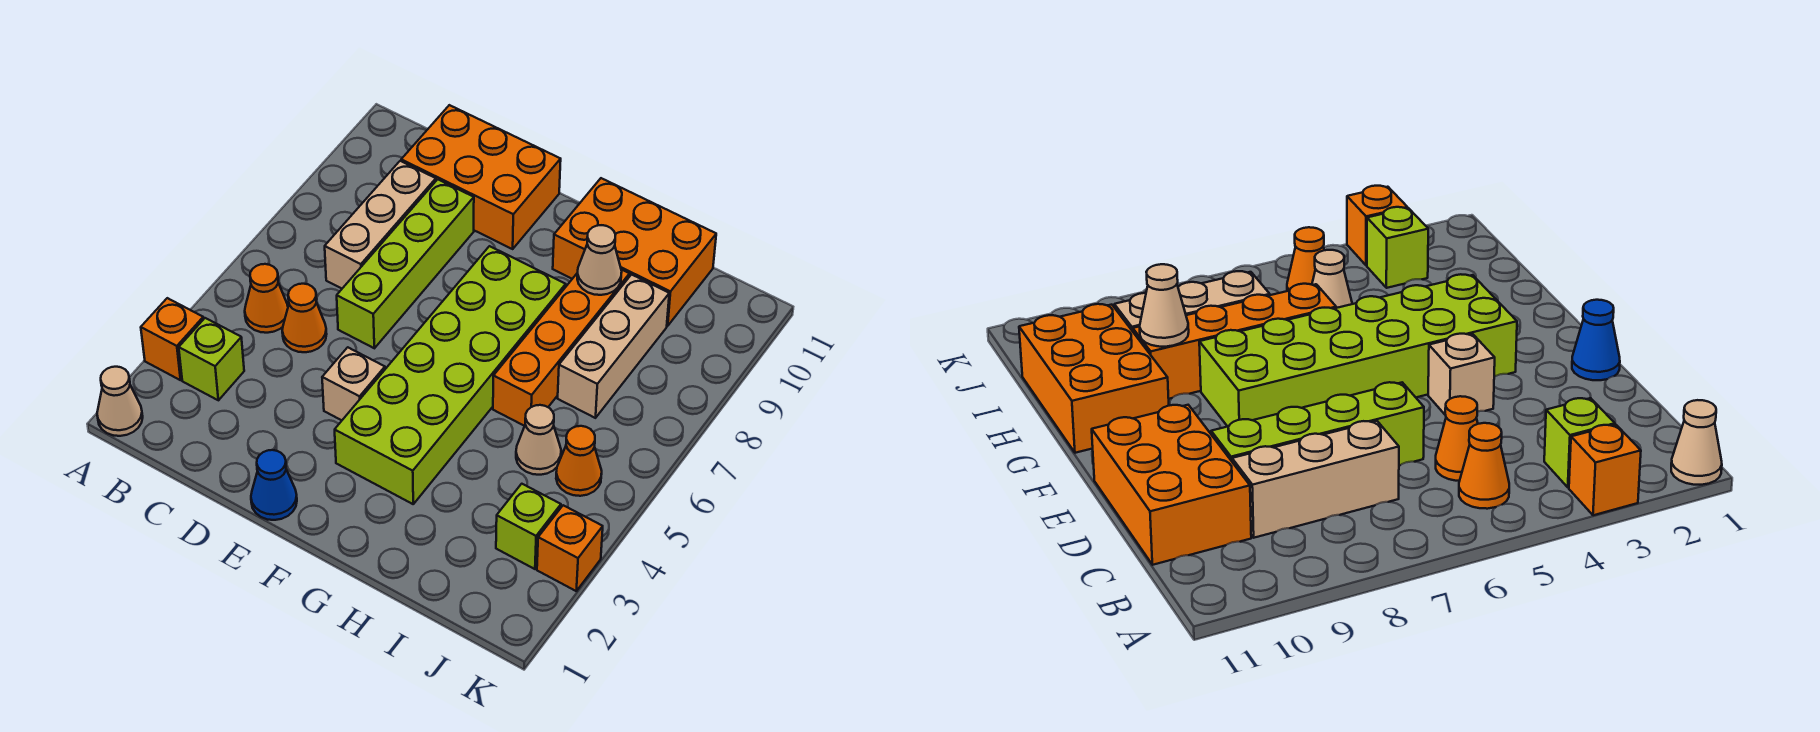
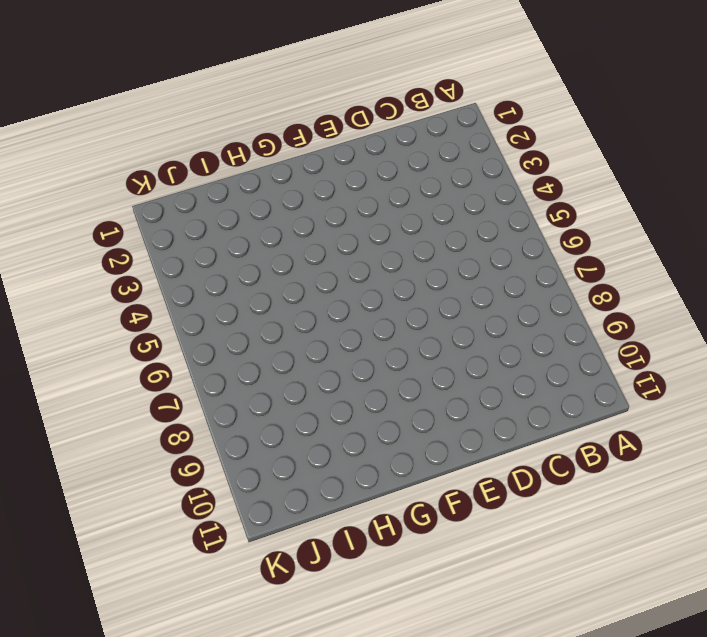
none -> tan cone A1 level 1
none -> orange brick A3 level 1
none -> lime brick B3 level 1

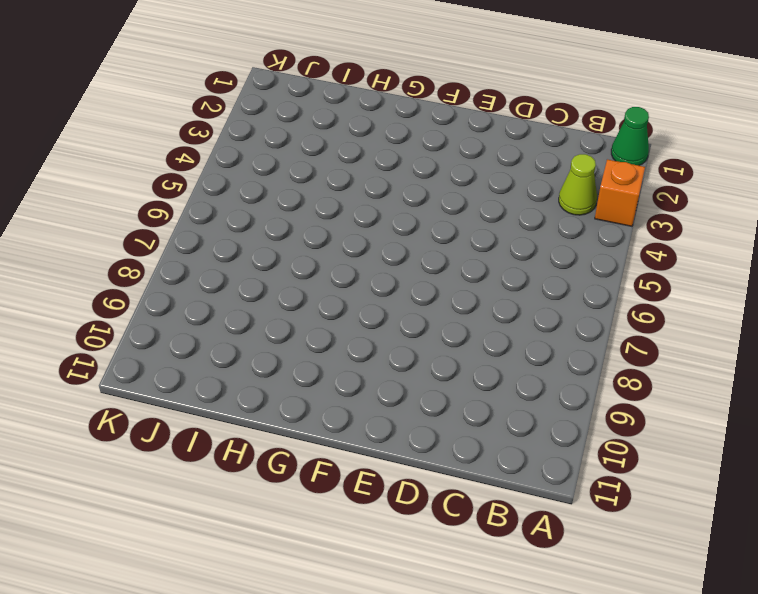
green cone A1 level 1 -> tan cone A1 level 1
lime cone B3 level 1 -> lime brick B3 level 1
none -> orange cone B5 level 1
none -> orange cone C5 level 1
none -> tan brick C7:C9 level 1

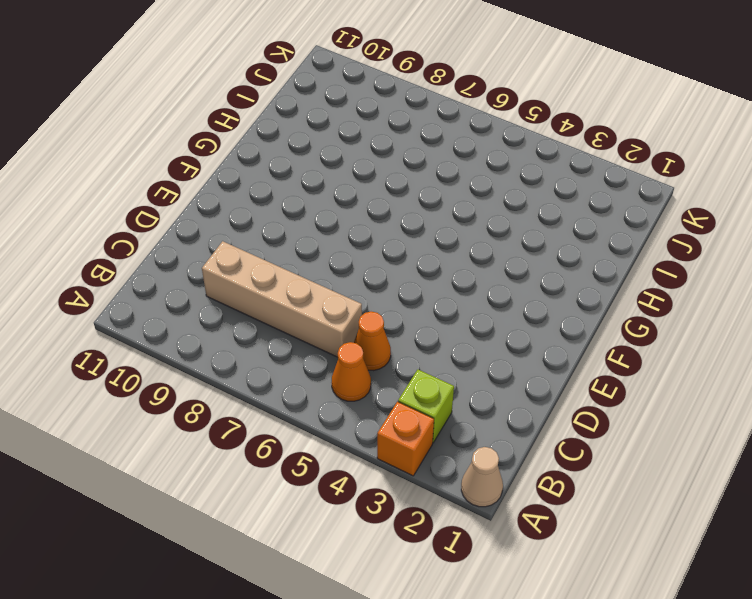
tan brick C6:C9 level 1 -> tan brick C7:C9 level 1
none -> orange brick C10:E11 level 1
none -> lime brick D6:D9 level 1
none -> blue cone E1 level 1

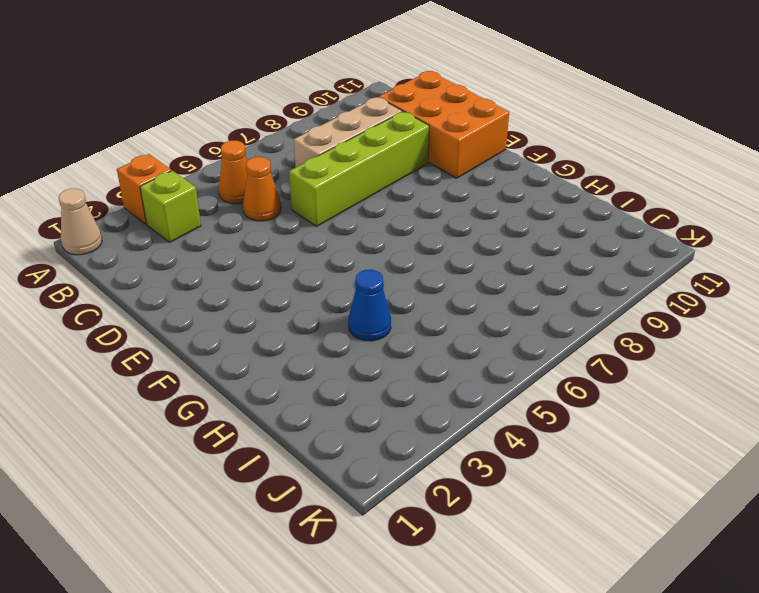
blue cone H4 level 1 -> blue cone E1 level 1
none -> tan brick E4 level 1
none -> lime brick F3:G8 level 1
none -> orange brick G10:I11 level 1

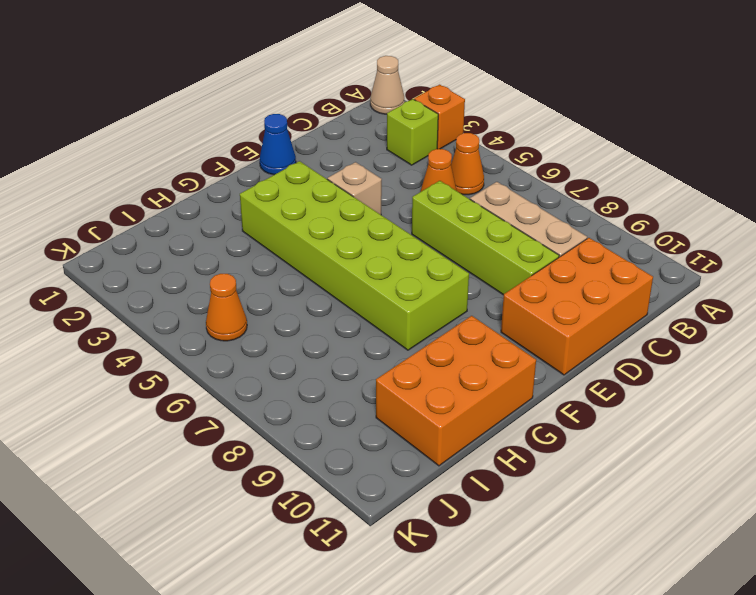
none -> orange brick H6:H9 level 1
none -> tan cone I5 level 1
none -> tan brick I7:I9 level 1

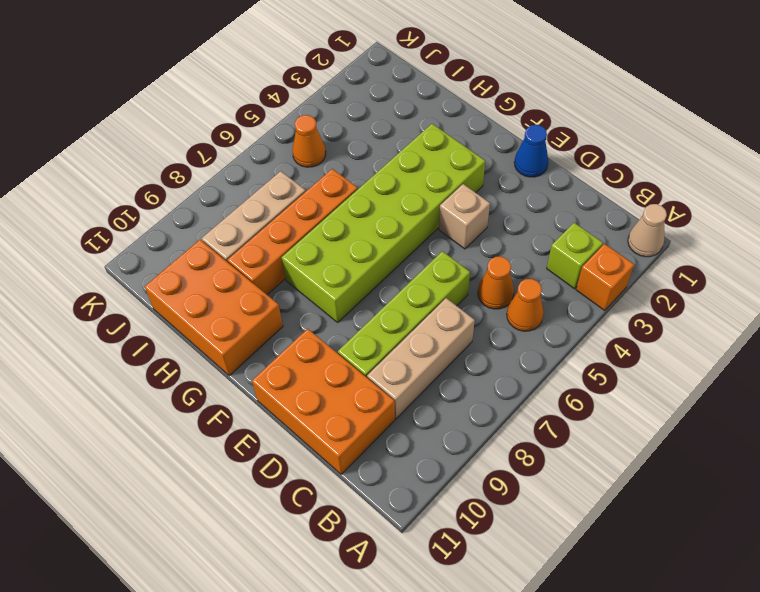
none -> tan cone I5 level 1
none -> lime brick J3 level 1
none -> orange brick K3 level 1

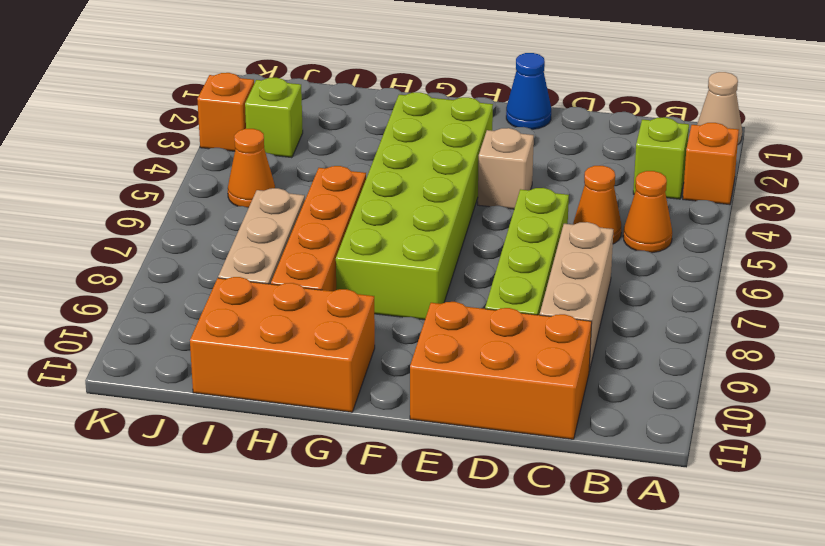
none -> tan cone I5 level 1
none -> tan cone H9 level 2

